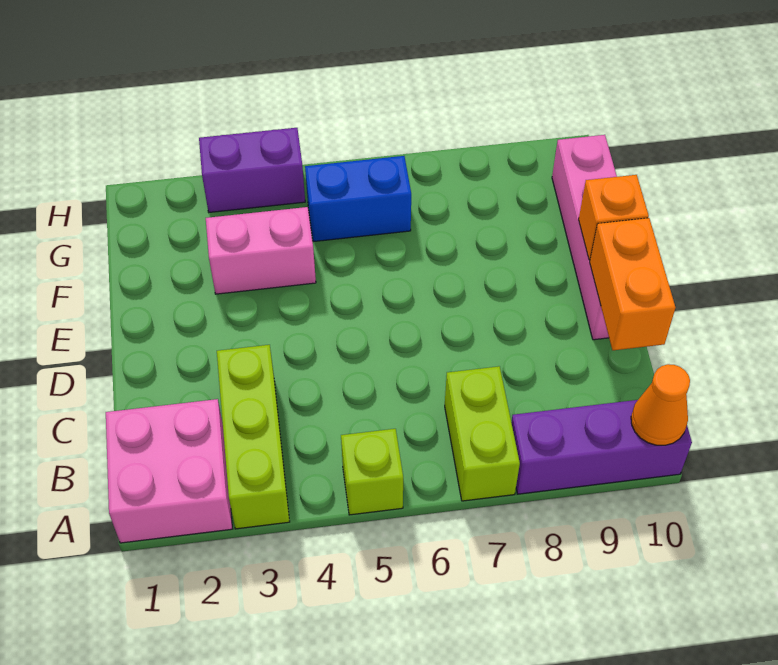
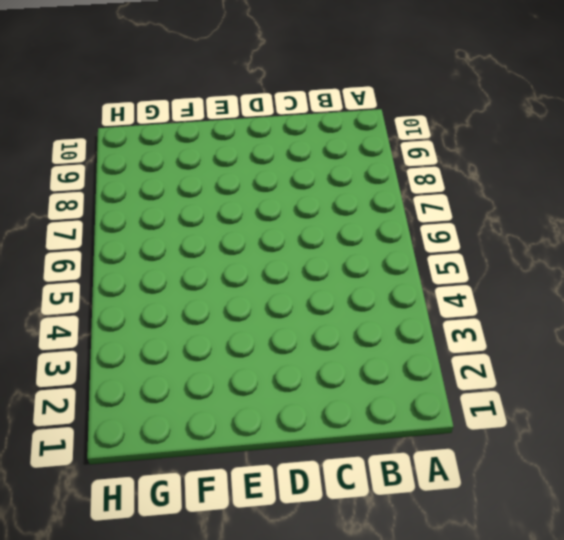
none -> pink brick A1:B2 level 1
none -> lime brick A3:C3 level 1
none -> lime brick A5 level 1

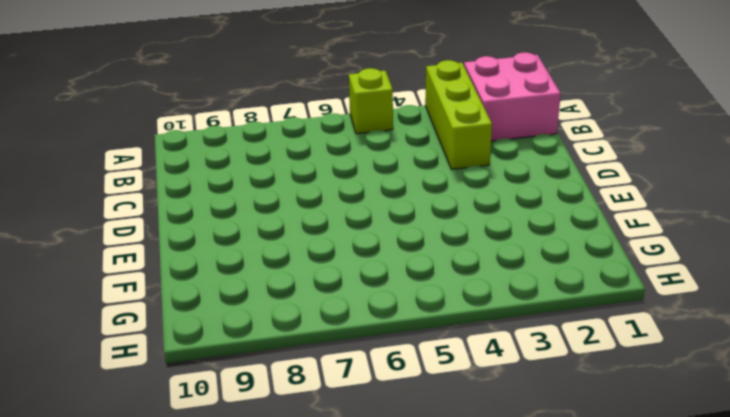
none -> lime brick A7:B7 level 1
none -> purple brick A8:A10 level 1
none -> pink brick D10:G10 level 1

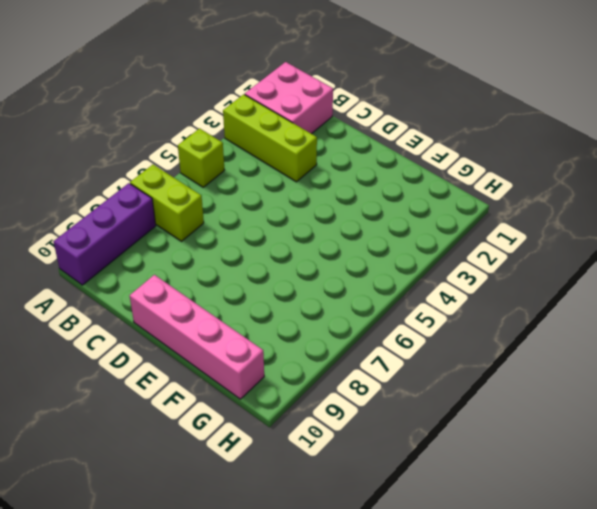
none -> pink brick F3:F4 level 1
none -> blue brick G5:G6 level 1
none -> purple brick H3:H4 level 1

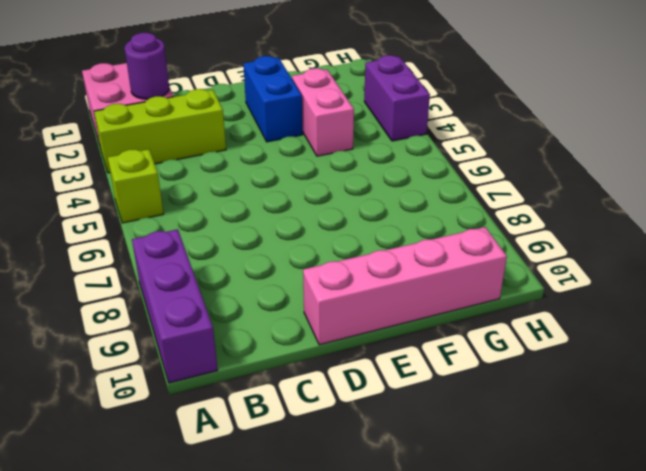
purple round brick B2 level 2 -> none
blue brick E2:E3 level 1 -> blue brick G5:G6 level 1
none -> lime brick A7:B7 level 1
none -> orange cone A10 level 2
none -> orange brick C10:D10 level 2

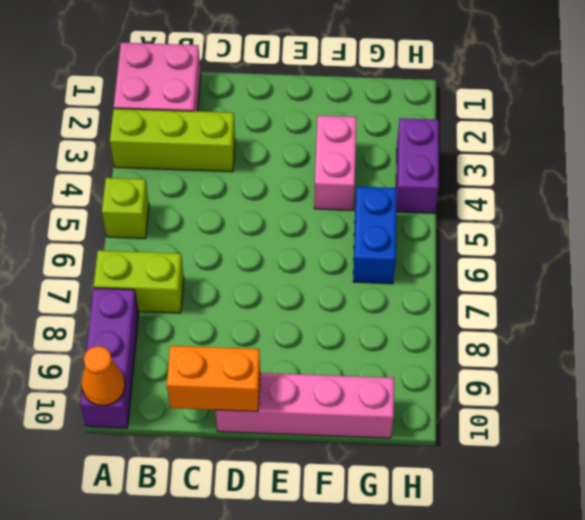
none -> orange brick E10 level 2

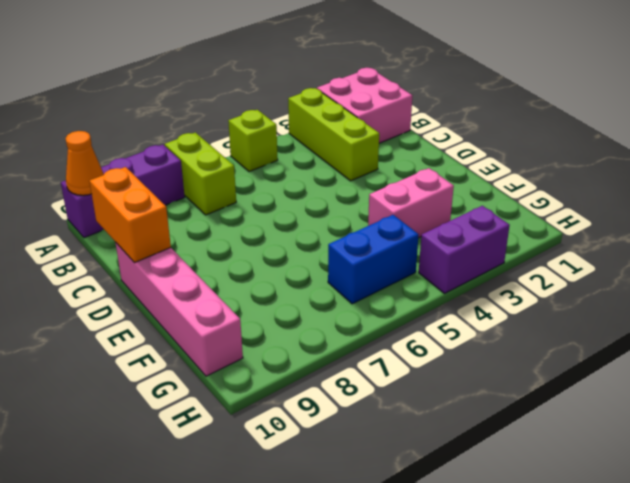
none -> orange brick E10 level 2

